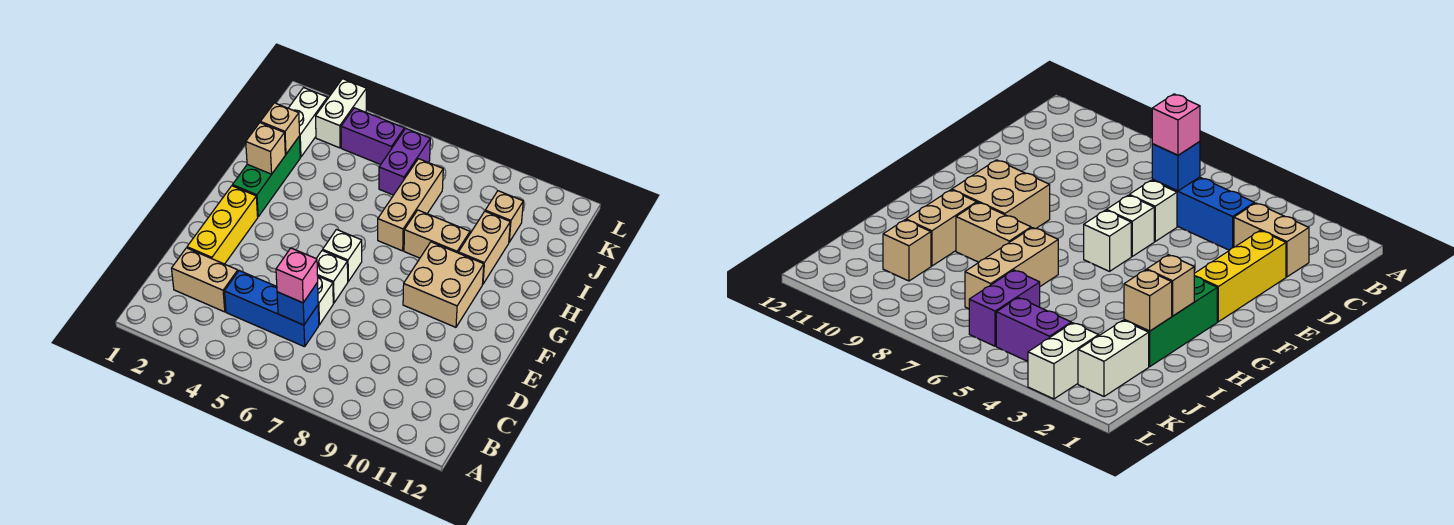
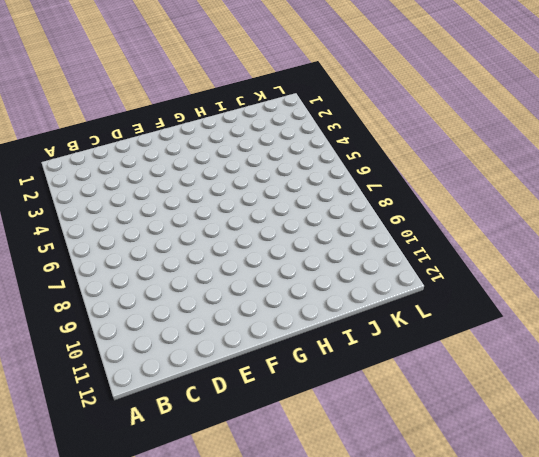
none -> tan brick C2:C3 level 1
none -> blue brick C4:C6 level 1
none -> yellow brick D2:F2 level 1

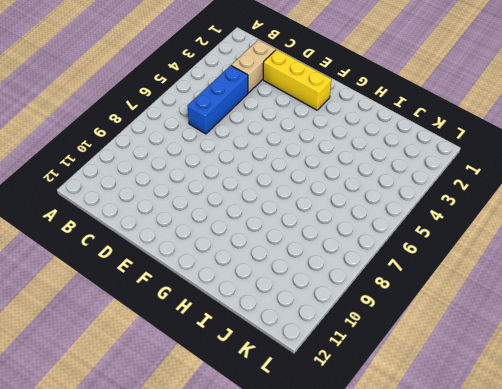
none -> white brick D6 level 1
none -> white brick E6 level 1
none -> white brick F6 level 1

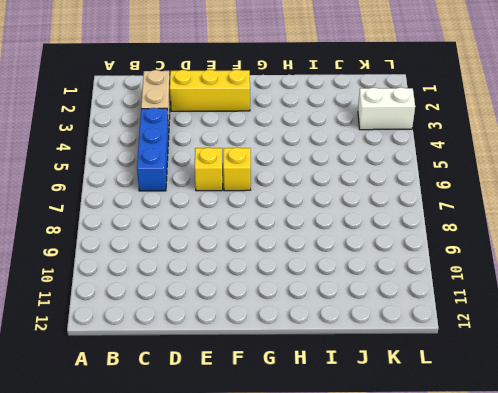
yellow brick E6 level 1 -> white brick E6 level 1
yellow brick F6 level 1 -> white brick F6 level 1
none -> white brick D6 level 1
none -> tan brick F9:G10 level 1
none -> green brick G2:I2 level 1

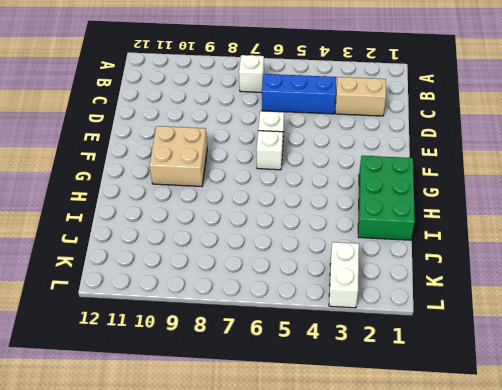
white brick B7 level 1 -> white brick D6 level 1
green brick G1:I2 level 1 -> green brick G2:I2 level 1
none -> yellow brick D2:F2 level 1
none -> tan brick H7:J7 level 1
none -> tan brick H8:H9 level 1

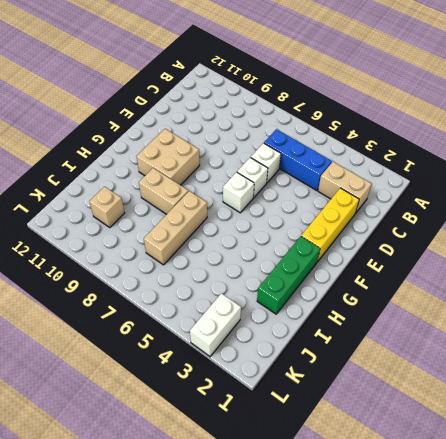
none -> tan brick H10:I10 level 1
none -> white brick J2:K2 level 1
none -> purple brick J6:K6 level 1

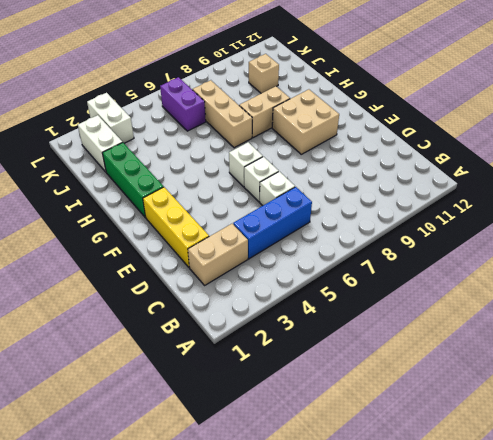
none -> tan brick H10:I10 level 1
none -> purple brick K4:K5 level 1
none -> blue brick C6 level 2

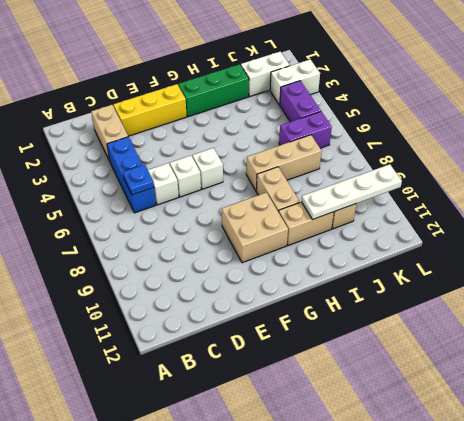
blue plate C6 level 2 -> blue brick C6 level 2
white plate I10:L10 level 2 -> none
none -> tan brick H2 level 2
none -> tan brick I2 level 2
none -> pink brick C6 level 3

